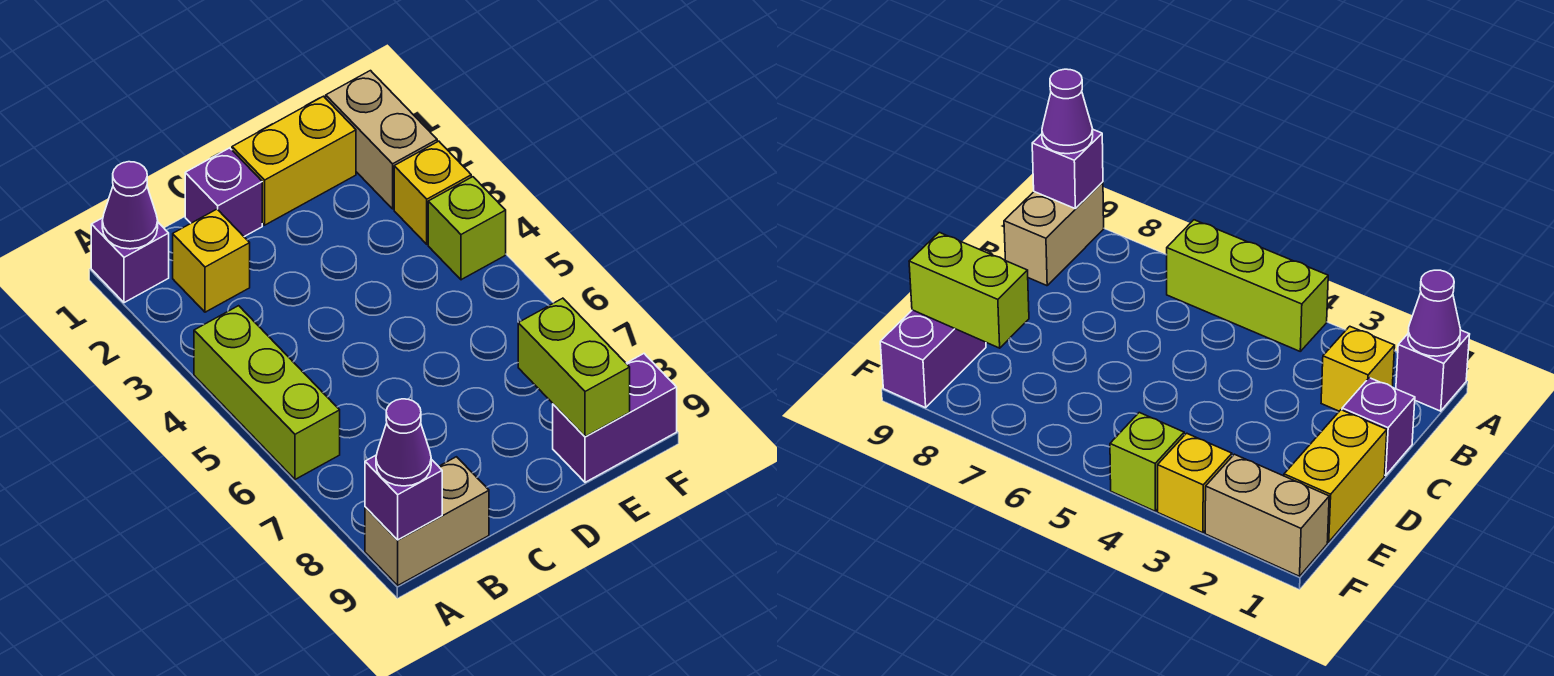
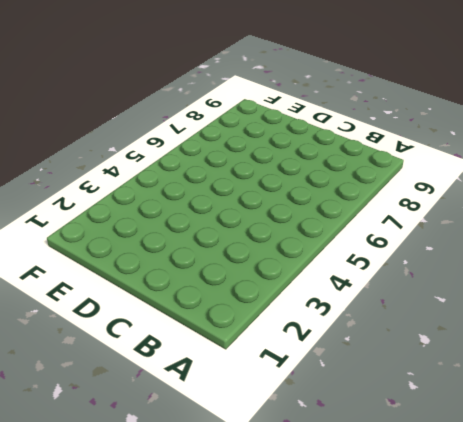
none -> purple brick A1 level 1
none -> lime brick A4:A6 level 1
none -> tan brick A9:B9 level 1

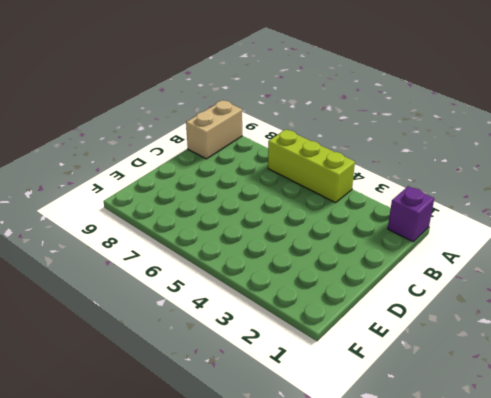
none -> yellow brick B2 level 1
none -> purple brick C1 level 1
none -> yellow brick D1:E1 level 1

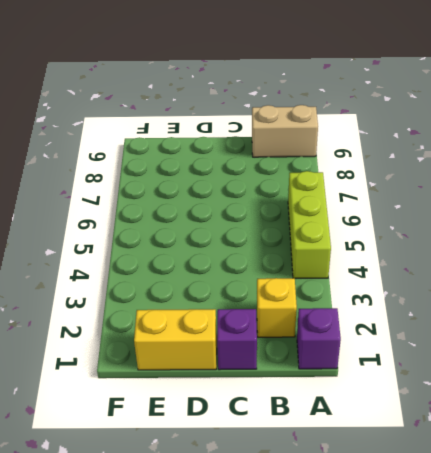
none -> purple brick E9:F9 level 1
none -> tan brick F1:F2 level 1
none -> yellow brick F3 level 1

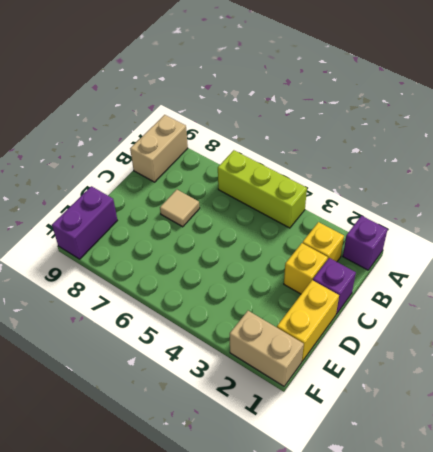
yellow brick C2 level 1 -> yellow brick F3 level 1
tan tile C7 level 1 -> none
none -> lime brick F4 level 1
none -> purple cone A1 level 2
none -> purple brick A9 level 2

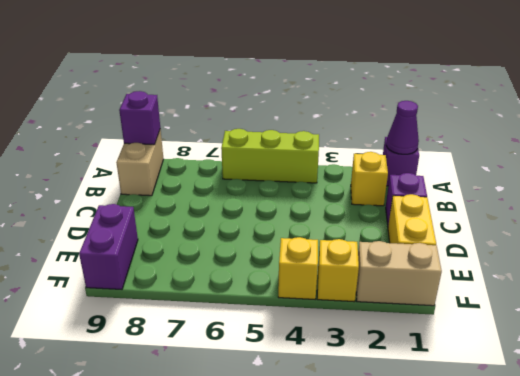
yellow brick F4 level 1 -> lime brick F4 level 1
none -> lime brick E8:E9 level 2
none -> purple cone A9 level 3

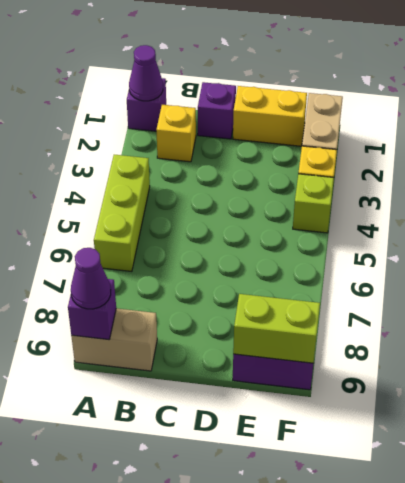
lime brick E9:F9 level 2 -> lime brick E8:E9 level 2

